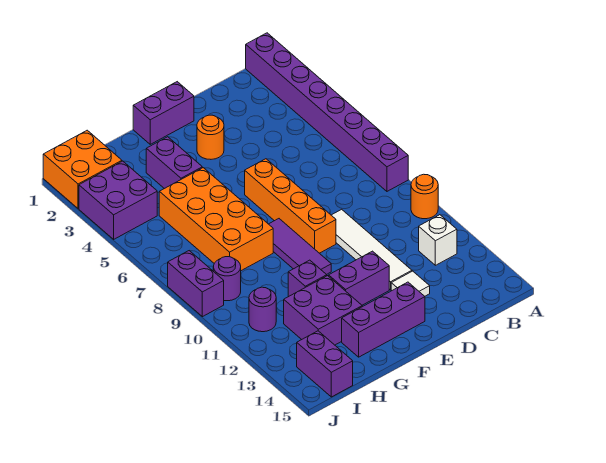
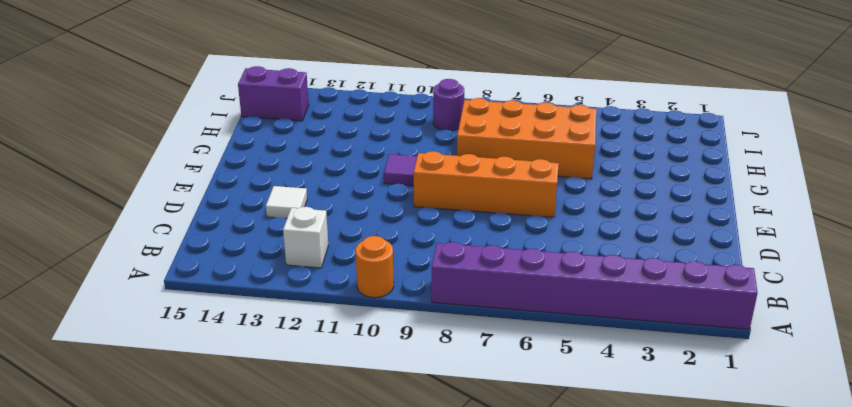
none -> white tile D9:D12 level 1
none -> purple brick E1:F1 level 1
none -> orange round brick E3 level 1

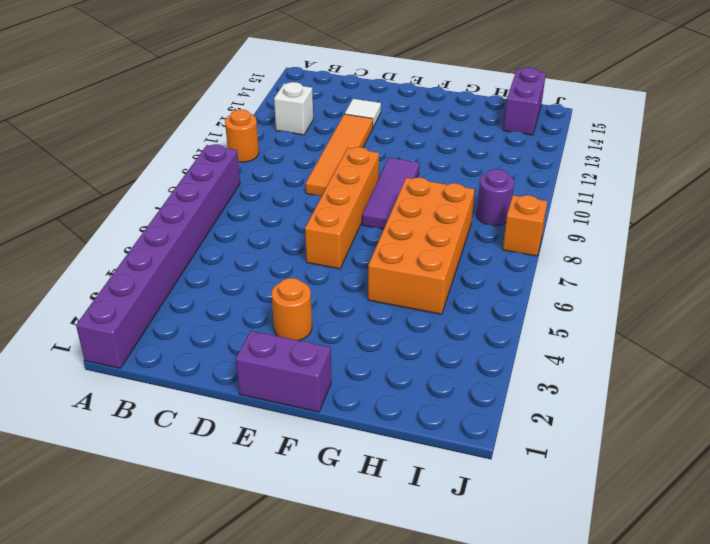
orange tile D9:D12 level 1 -> white tile D9:D12 level 1
orange brick J8 level 1 -> purple brick J8:J9 level 1
none -> purple brick E12:F12 level 1
none -> purple brick E14:G14 level 1
none -> purple brick G3:G4 level 1

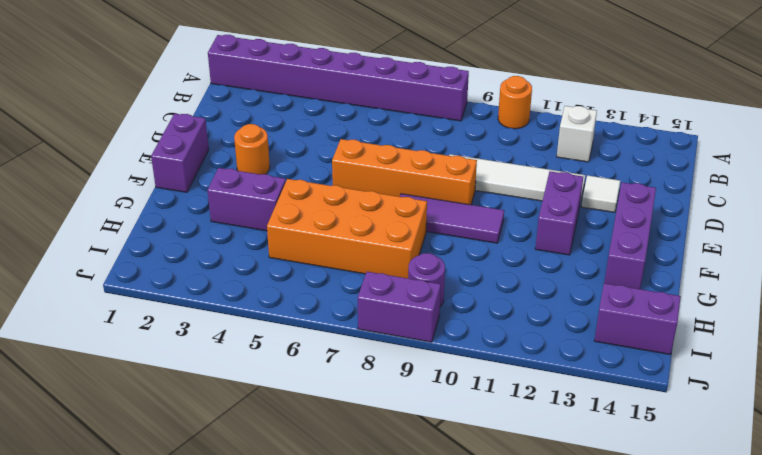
none -> purple brick G11 level 1
none -> purple brick G12:H13 level 1
none -> orange brick I1:J2 level 1

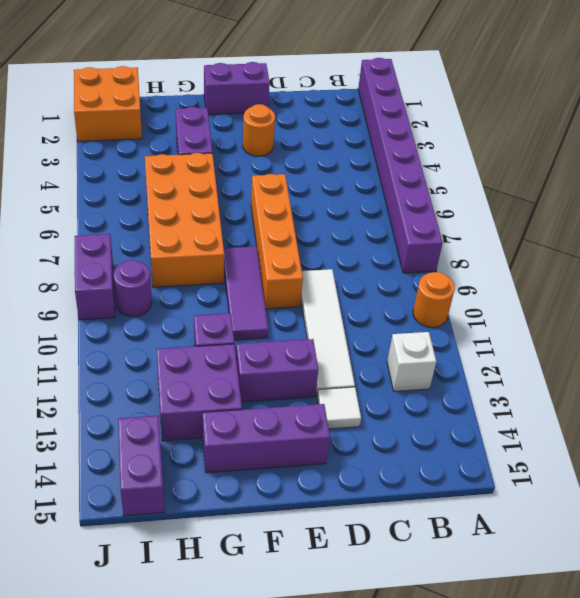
none -> purple brick I3:J4 level 1
none -> purple round brick I11 level 1

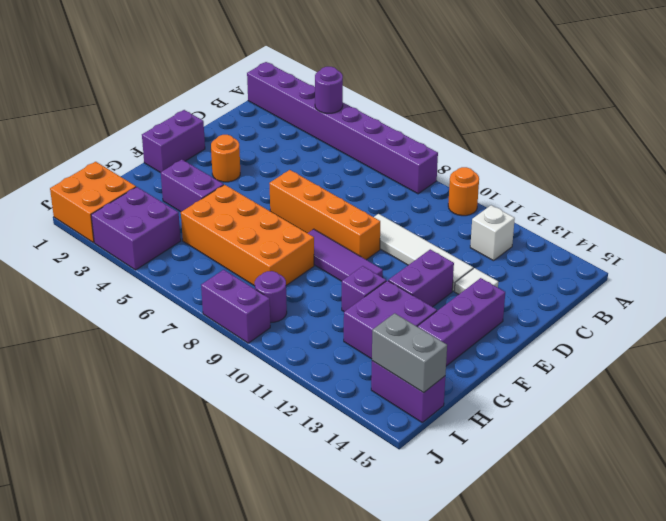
purple round brick A4 level 2 -> purple round brick I11 level 1
grey brick I14:I15 level 2 -> none

